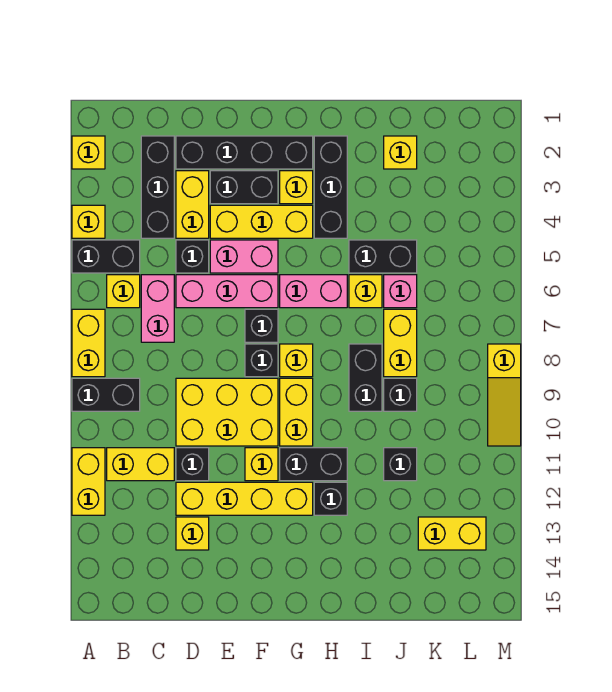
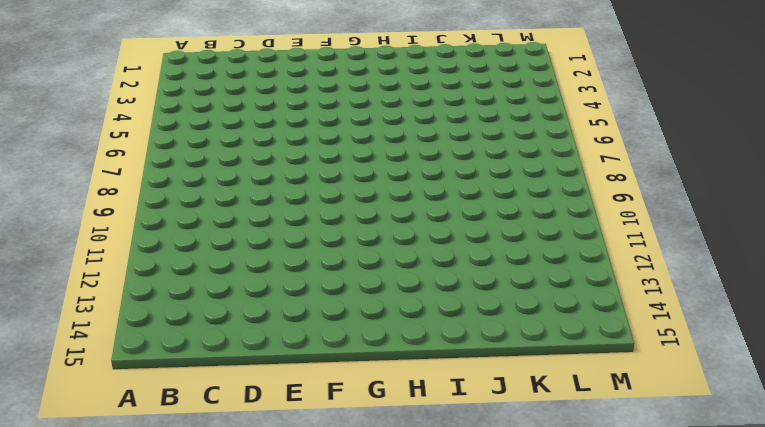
none -> yellow brick A2 level 1
none -> yellow brick A4 level 1
none -> black brick A5:B5 level 1
none -> yellow brick A7:A8 level 1

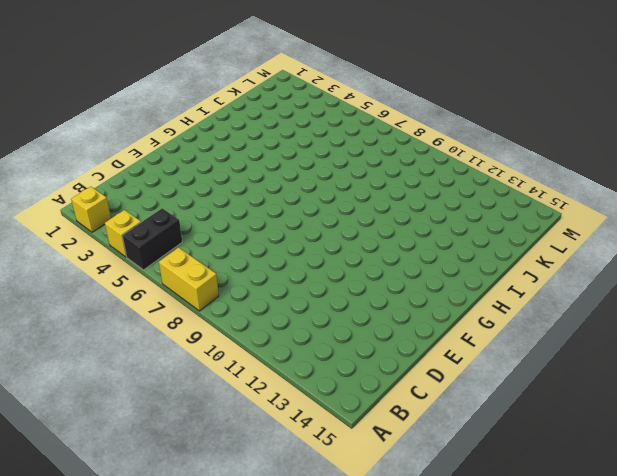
none -> black brick A9:B9 level 1
none -> yellow brick A11:A12 level 1
none -> yellow brick B6 level 1
none -> yellow brick B11:C11 level 1

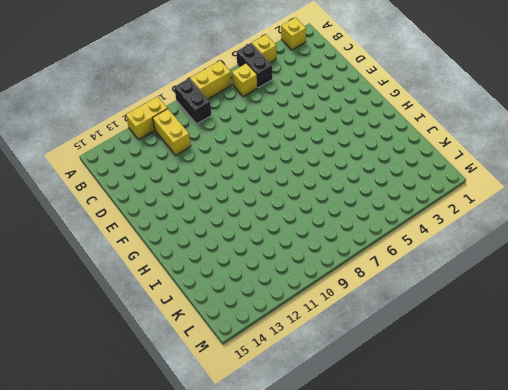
none -> black brick C2:C4 level 1
none -> pink brick C6:C7 level 1
none -> black brick D2:G2 level 1
none -> yellow brick D3:D4 level 1

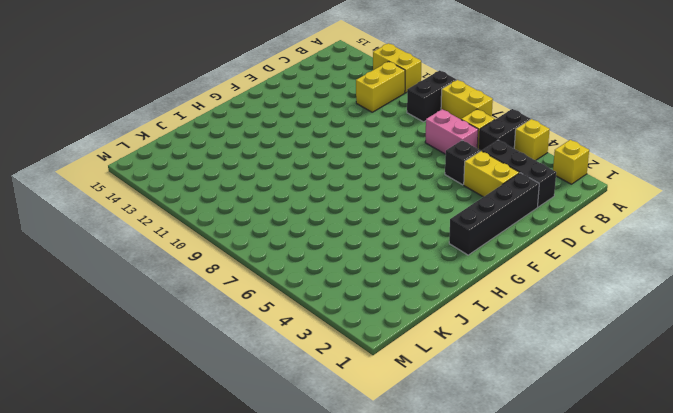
none -> pink brick D6:F6 level 1
none -> yellow brick D9:F10 level 1
none -> black brick D11 level 1
none -> yellow brick D12:G12 level 1

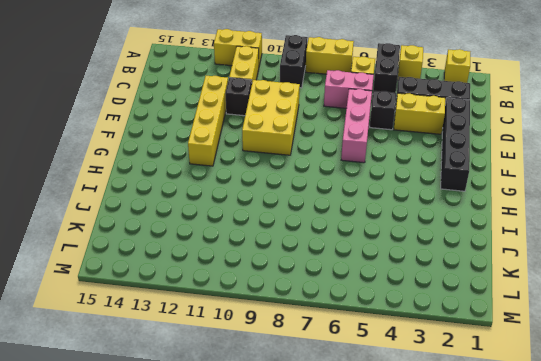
none -> yellow brick D13 level 1
none -> black brick E3:F3 level 1
none -> yellow brick E4:G4 level 1
none -> pink brick E5:F5 level 1

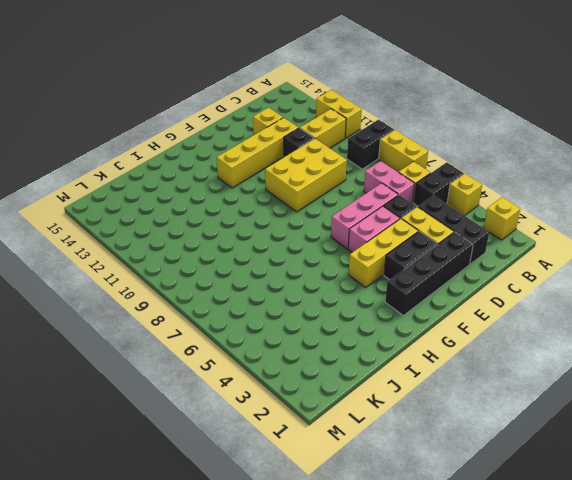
none -> black brick F7 level 1
none -> black brick F8 level 1
none -> yellow brick F11 level 1
none -> yellow brick G3 level 1

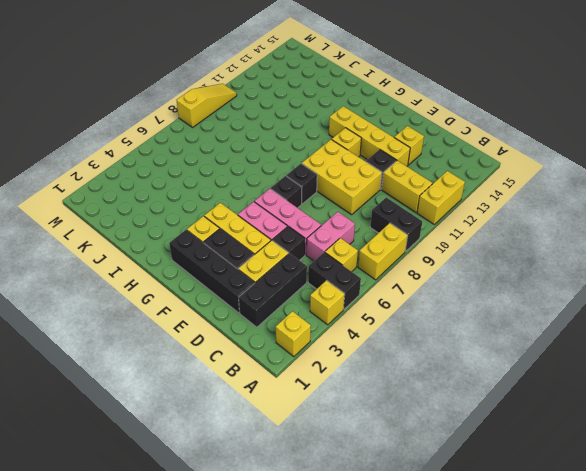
none -> pink brick G6:H6 level 1
none -> yellow brick G8 level 1
none -> yellow brick G9:G10 level 1
none -> black brick G11:H11 level 1

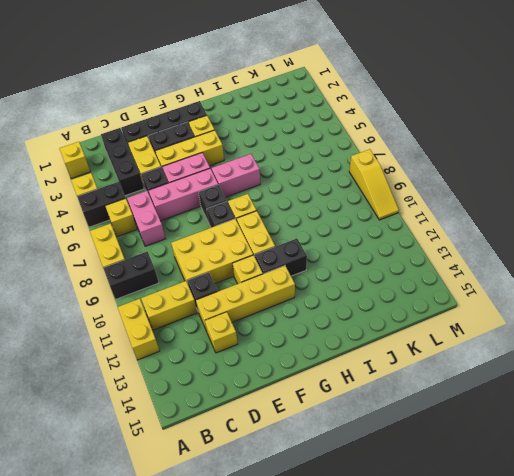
none -> black brick H2:H4 level 1
none -> black brick H12 level 1
none -> black brick I5:J5 level 1
none -> yellow brick I6 level 1

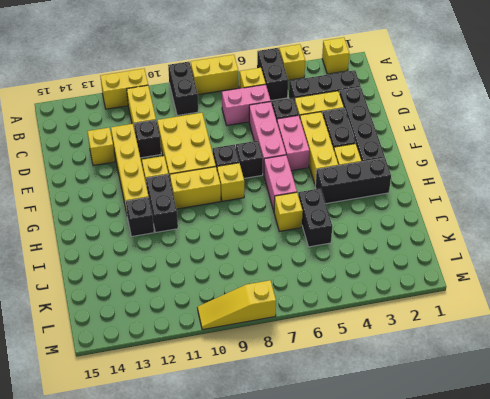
none -> black brick I8:I9 level 1
none -> yellow brick J2 level 1
none -> pink brick J6 level 1
none -> yellow brick J7:J8 level 1

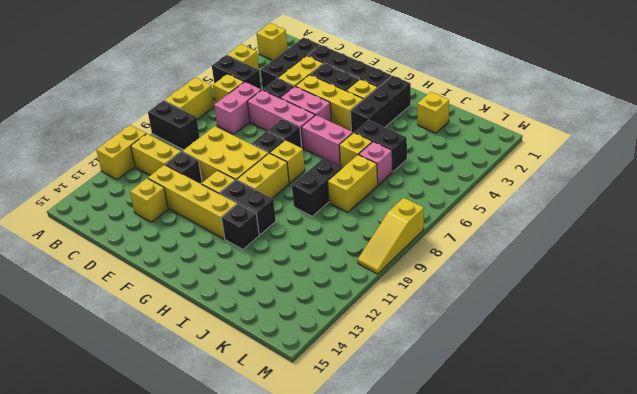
none -> black brick J9 level 1
none -> black brick J11 level 1
none -> yellow brick K13:L13 level 1

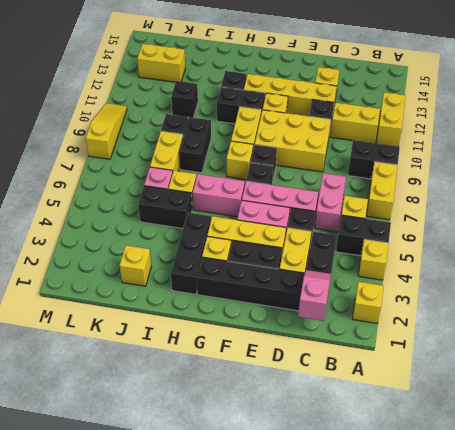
pink slope C1:C2 level 2 top 1 -> none

